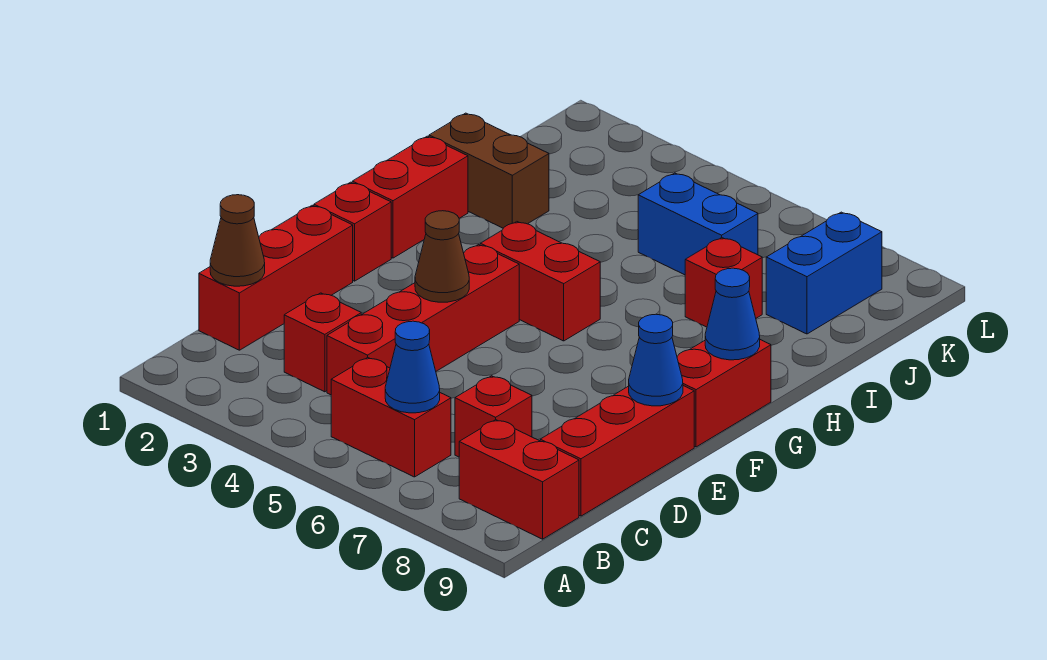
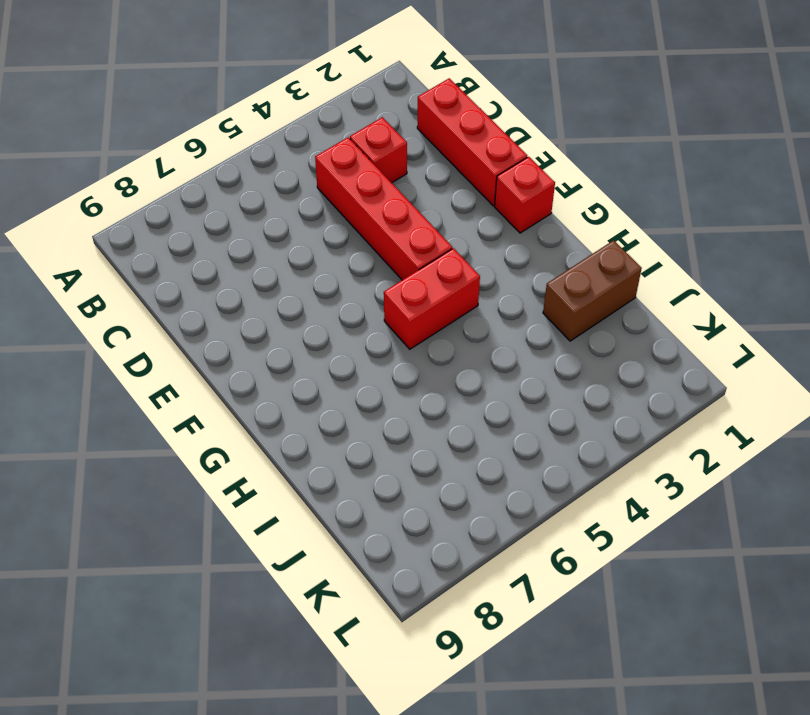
none -> red brick B5:B6 level 1
none -> red brick B8:B9 level 1
none -> red brick C7 level 1

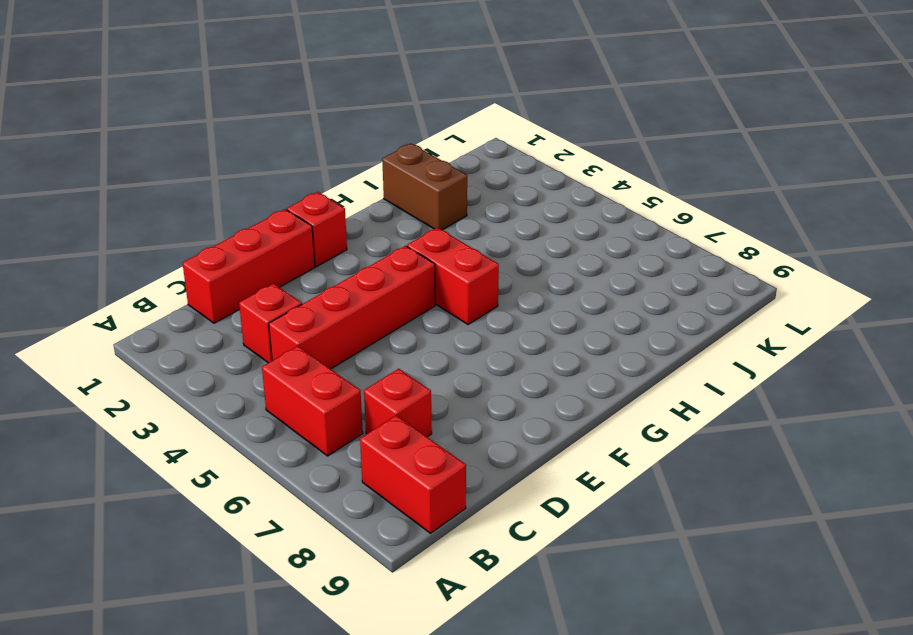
none -> red brick C9:E9 level 1
none -> red brick F9:G9 level 1
none -> red brick G1:H1 level 1

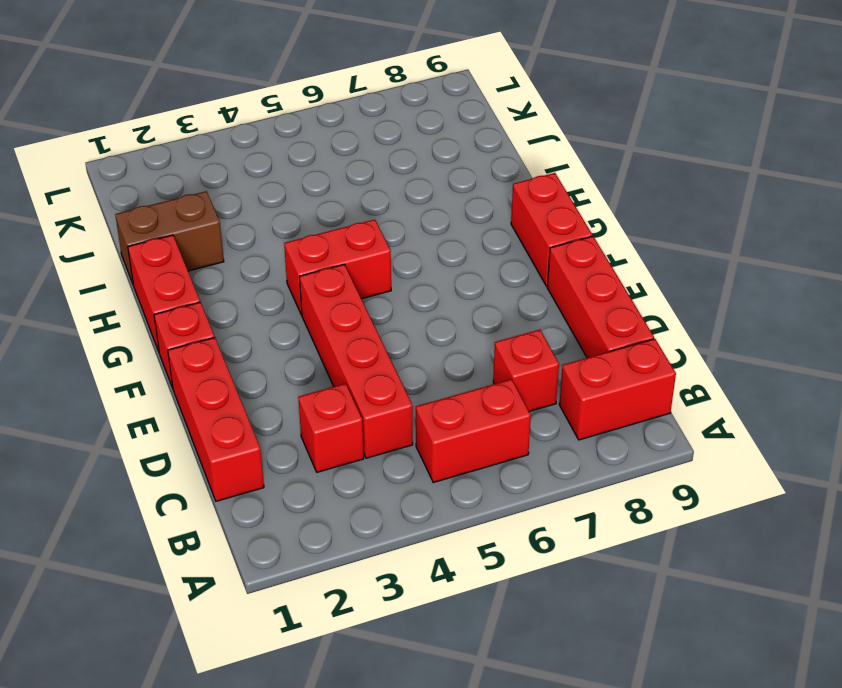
none -> red brick I7 level 1
none -> blue brick J5:J6 level 1
none -> blue brick J8:K8 level 1

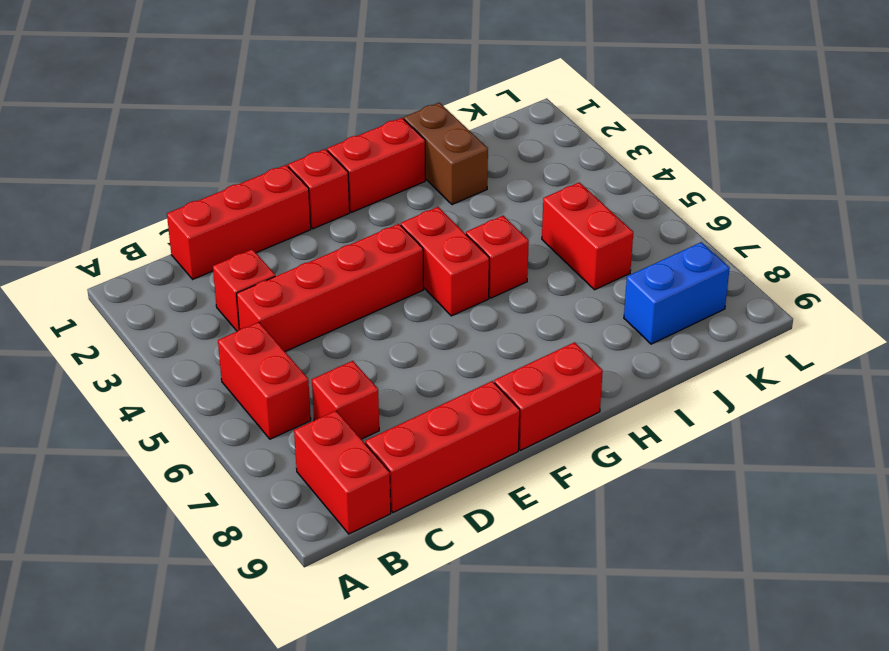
red brick H5 level 1 -> red brick I7 level 1
red brick J5:J6 level 1 -> blue brick J5:J6 level 1
none -> blue cone B6 level 2
none -> brown cone C1 level 2
none -> brown cone E4 level 2

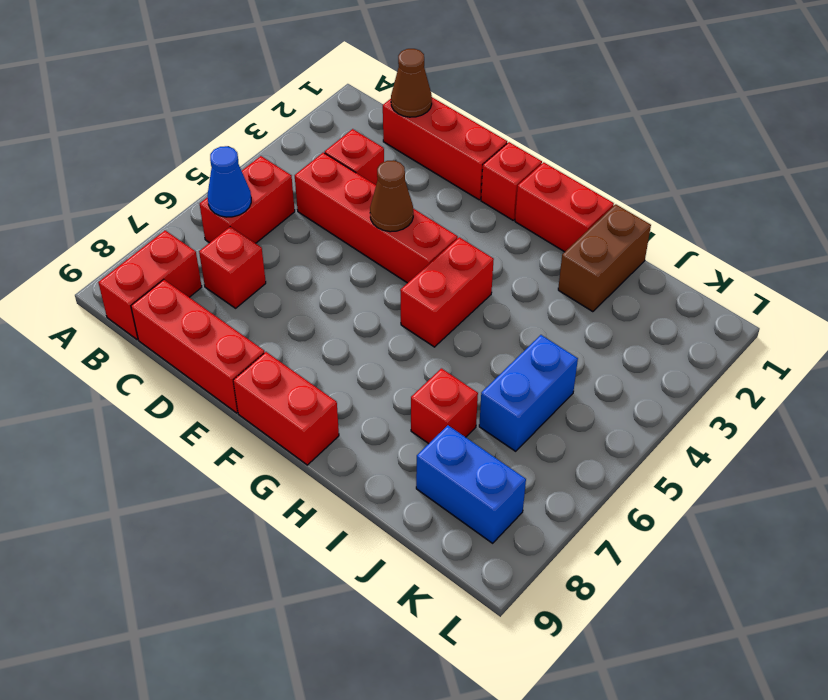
none -> blue cone E9 level 2
none -> blue cone G9 level 2

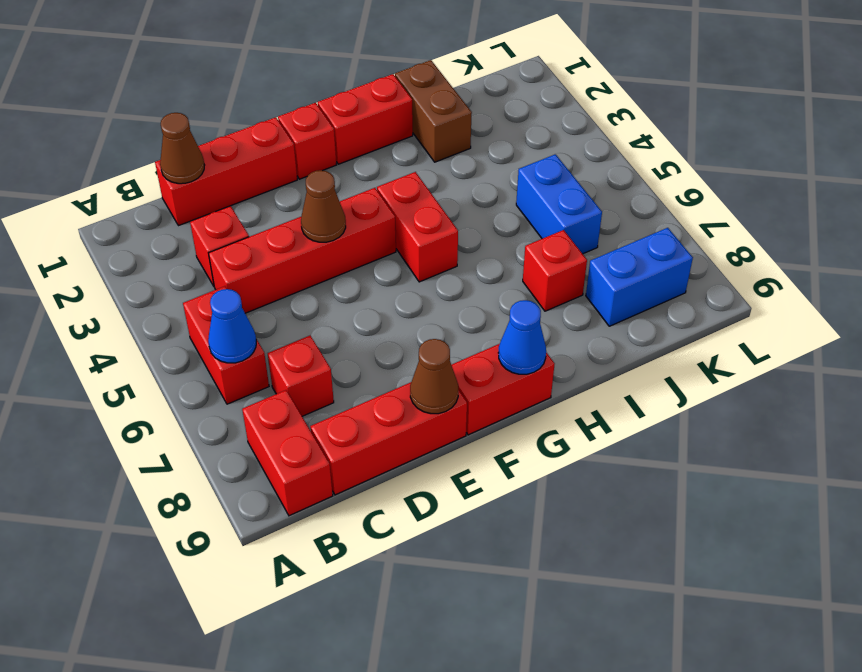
brown cone E9 level 2 -> blue cone E9 level 2

